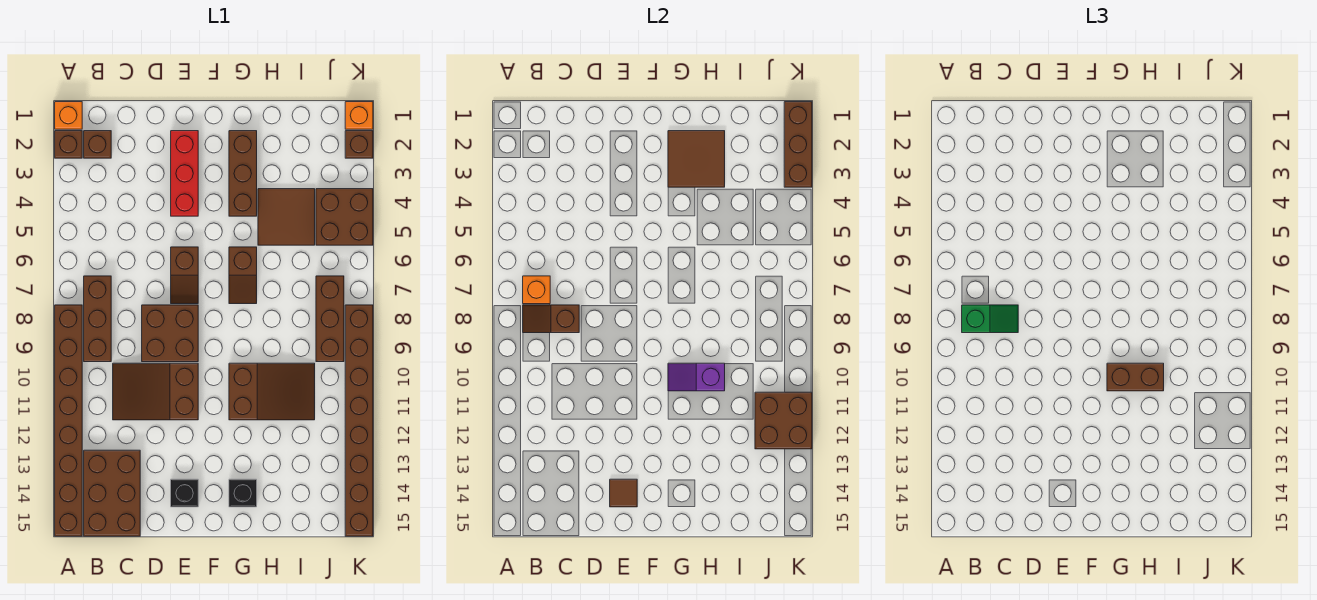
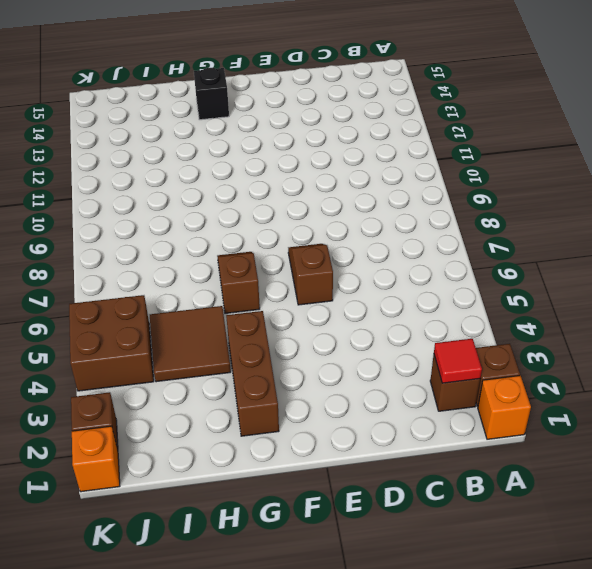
red tile B2 level 2 -> none
none -> brown brick A8:A15 level 1
none -> brown brick B7:B9 level 1
none -> brown brick B13:C15 level 1
none -> brown slope C10:E11 level 1 top E

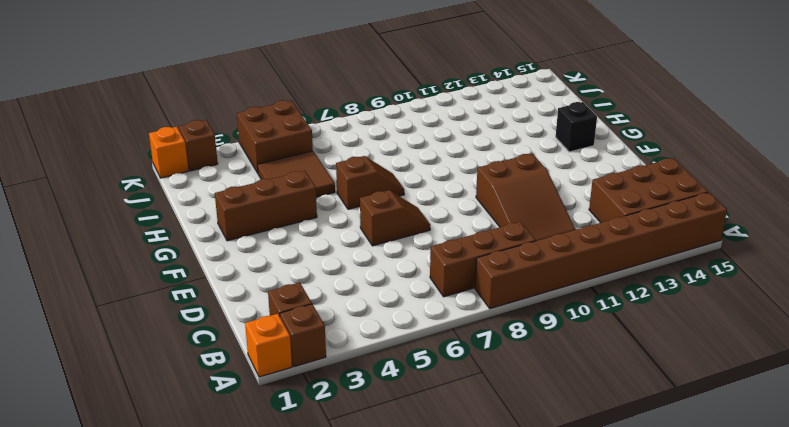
none -> brown brick D8:E9 level 1
none -> red brick E2:E4 level 1
none -> black brick E14 level 1
none -> brown slope G10:I11 level 1 top G

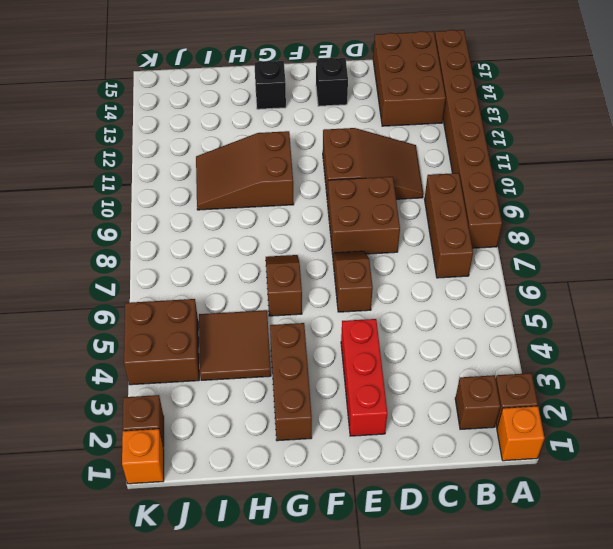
none -> brown brick J7:J9 level 1
none -> brown brick K8:K15 level 1
none -> orange brick B7 level 2
none -> brown slope B8:C8 level 2 top C

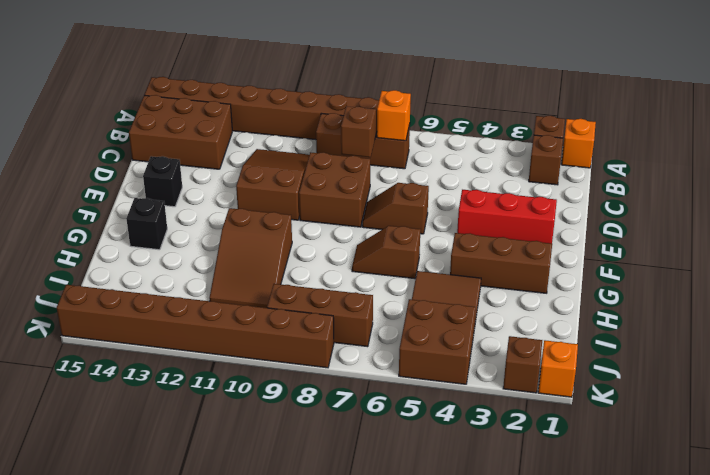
none -> brown tile E14 level 2
none -> brown tile G2:H3 level 2
none -> purple slope G10:H10 level 2 top H
none -> brown brick J11:K12 level 2

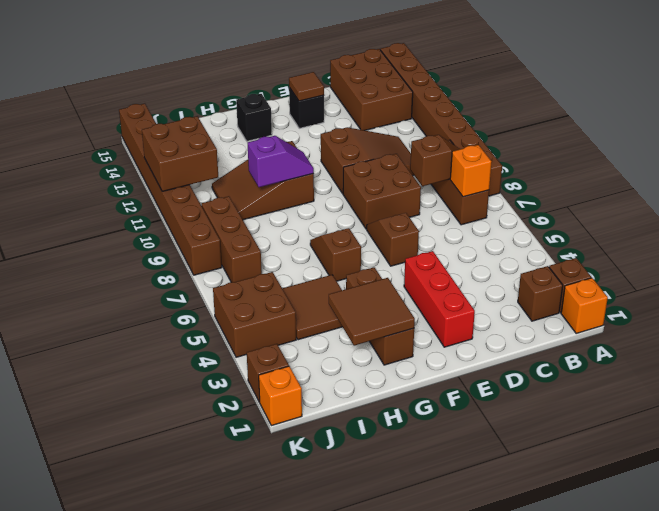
none -> brown brick K1:K3 level 2
none -> green slope B8:C8 level 3 top B
none -> brown brick G10:H10 level 3

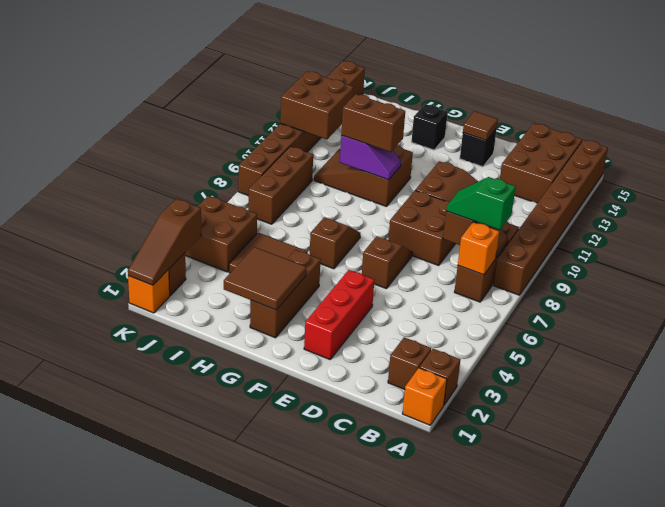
brown slope K1:K3 level 2 top 3 -> brown brick K1:K3 level 2

